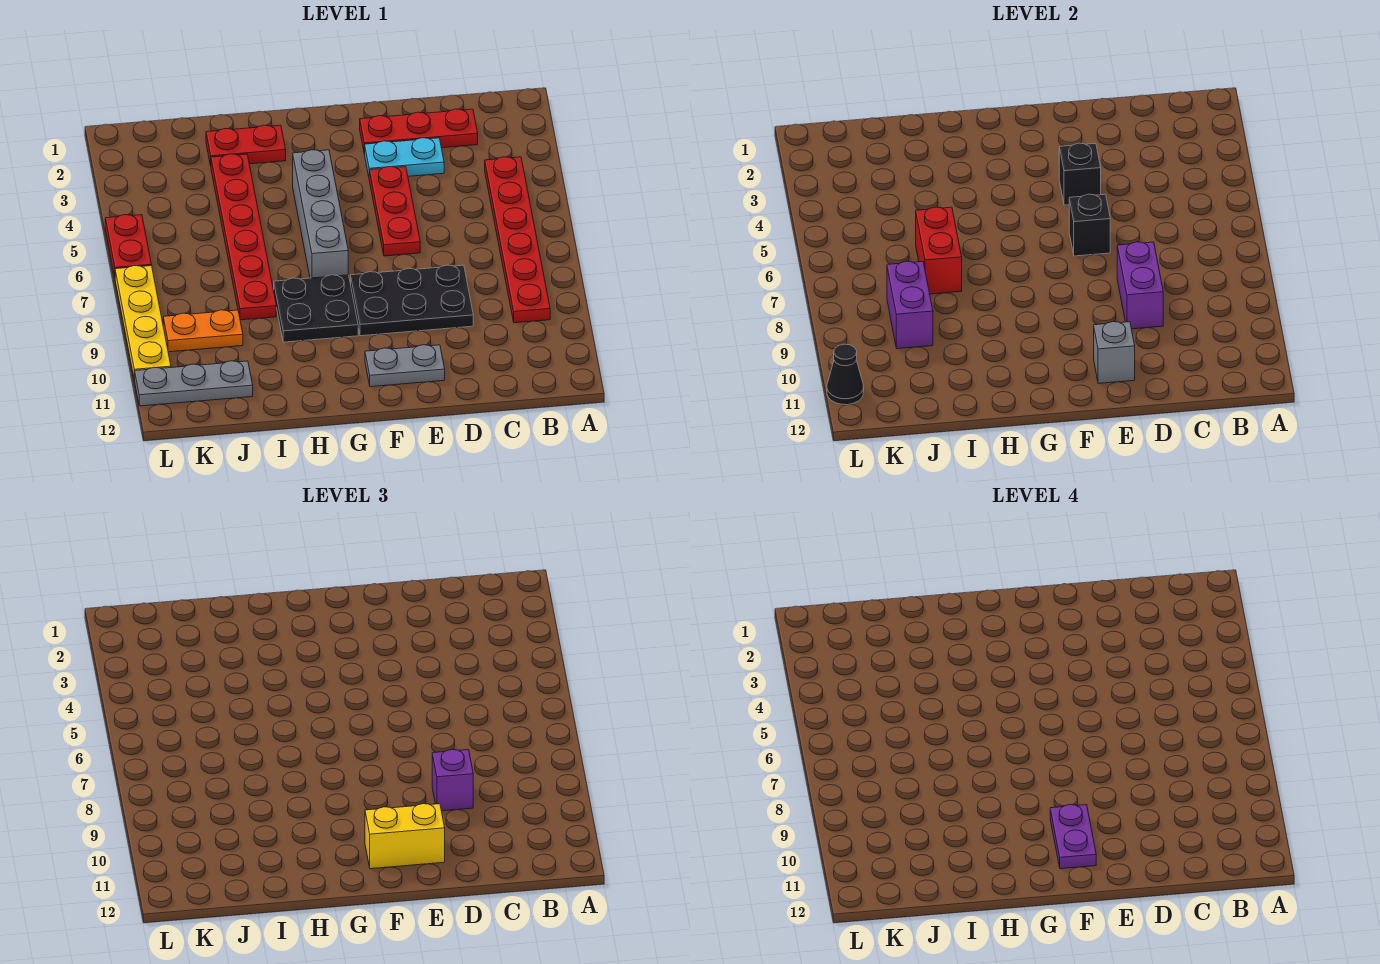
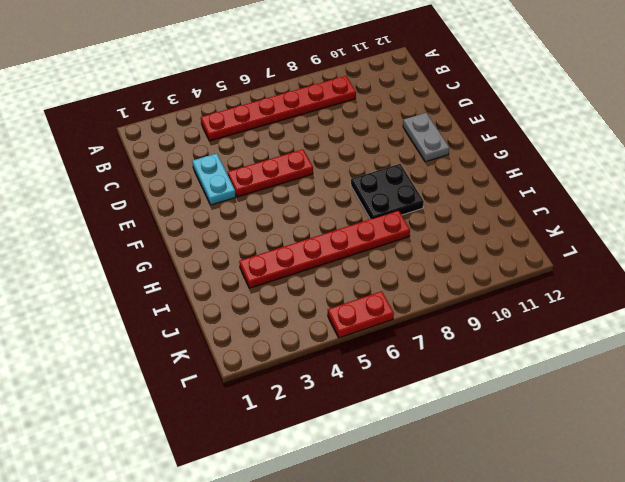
none -> red plate C2:E2 level 1
none -> black plate D8:F9 level 1
none -> grey brick G4:G7 level 1

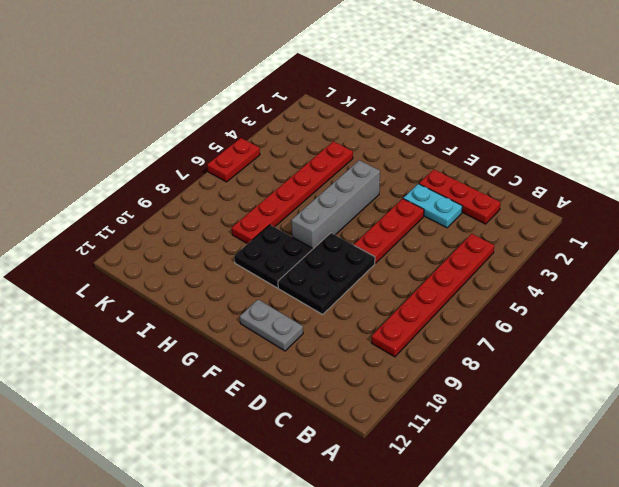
black plate E7:F9 level 1 -> black plate D8:F9 level 1
none -> red plate H2:I2 level 1
none -> orange plate J9:K9 level 1
none -> grey plate J11:L11 level 1

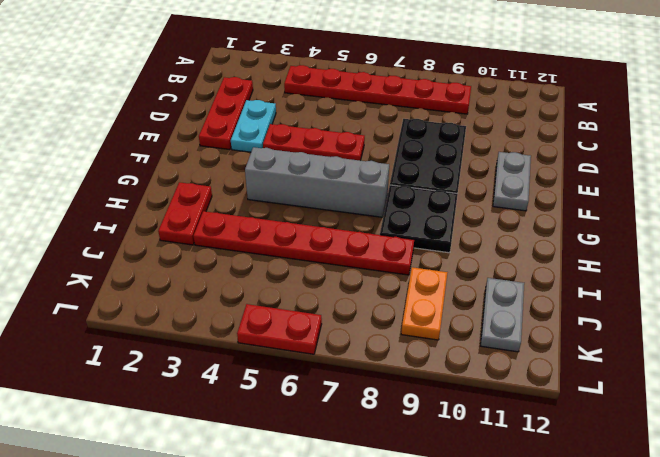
grey plate J11:K11 level 1 -> grey plate J11:L11 level 1
none -> yellow plate L7:L10 level 1
none -> purple brick D8:D9 level 2
none -> black brick E4 level 2

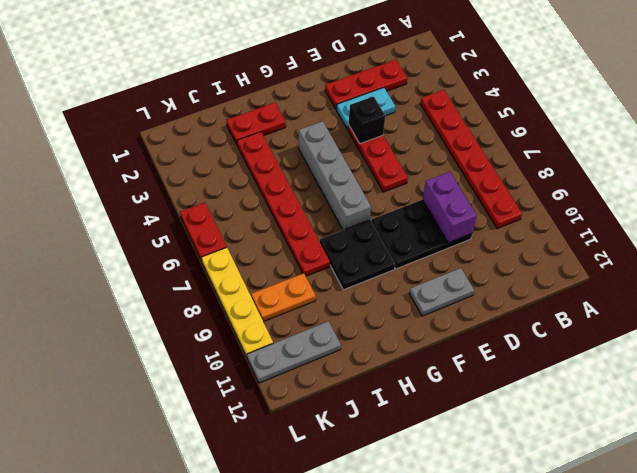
none -> black brick E6 level 2
none -> grey brick E11 level 2
none -> red brick I6:I7 level 2

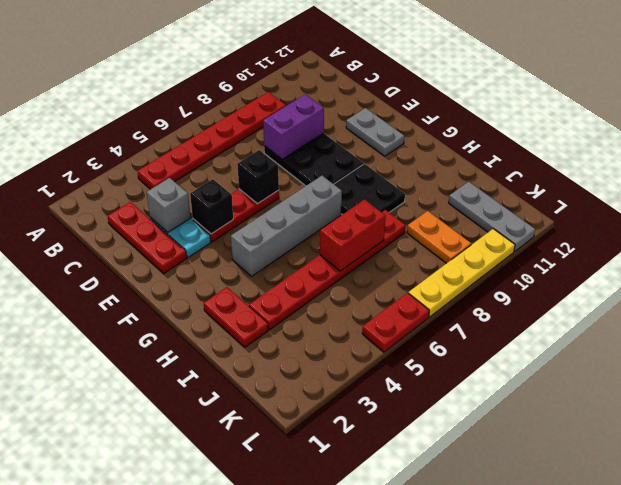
grey brick D3 level 2 -> grey brick E11 level 2
none -> purple brick J8:J9 level 2
none -> black cone L11 level 2
none -> purple brick D9 level 3

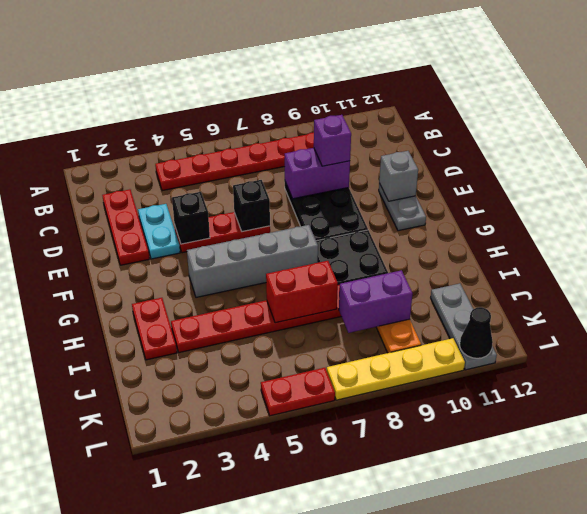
none -> yellow brick E11:F11 level 3
none -> purple plate F10:F11 level 4

